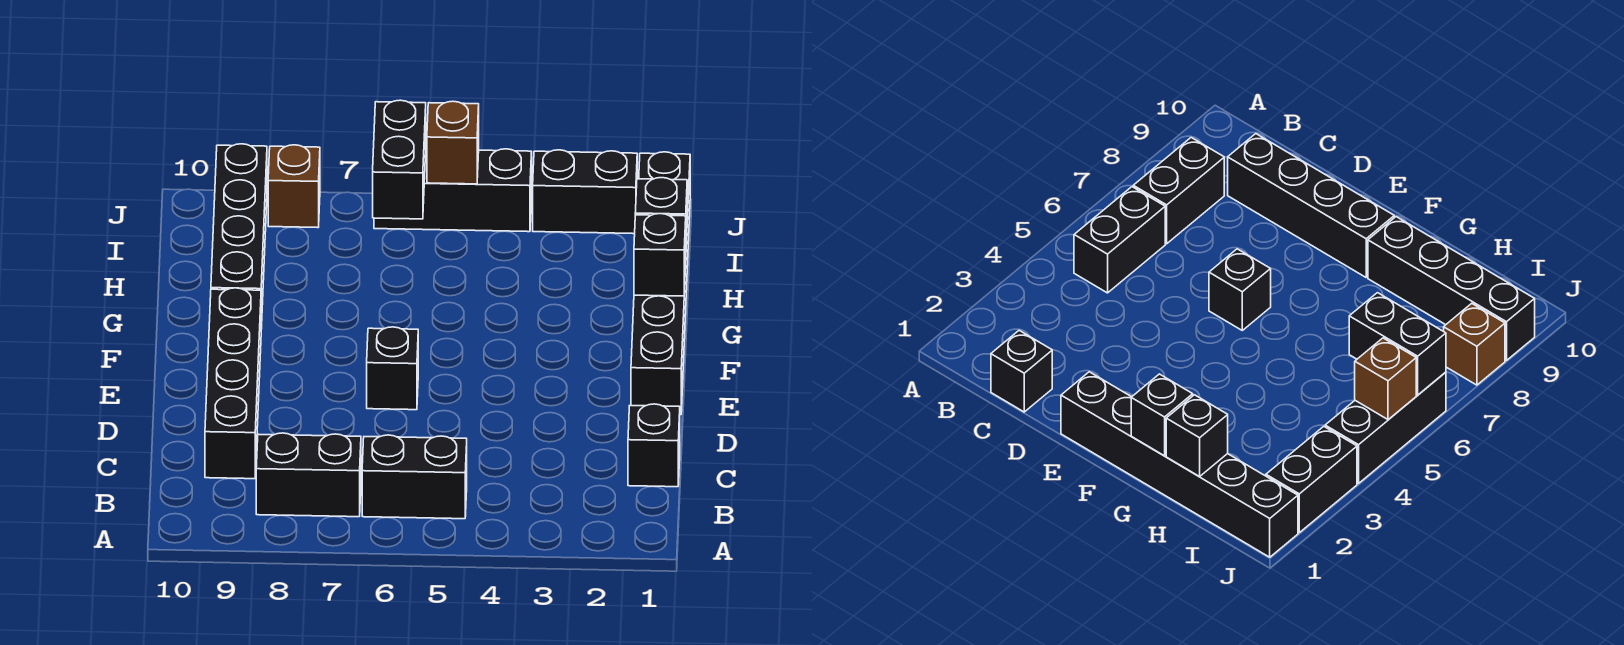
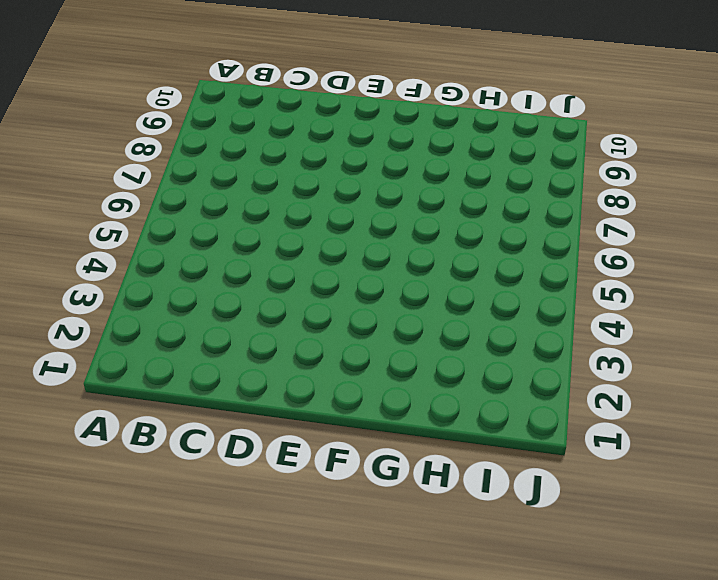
none -> black brick B5:B6 level 1
none -> black brick B7:B8 level 1
none -> black brick C1 level 1

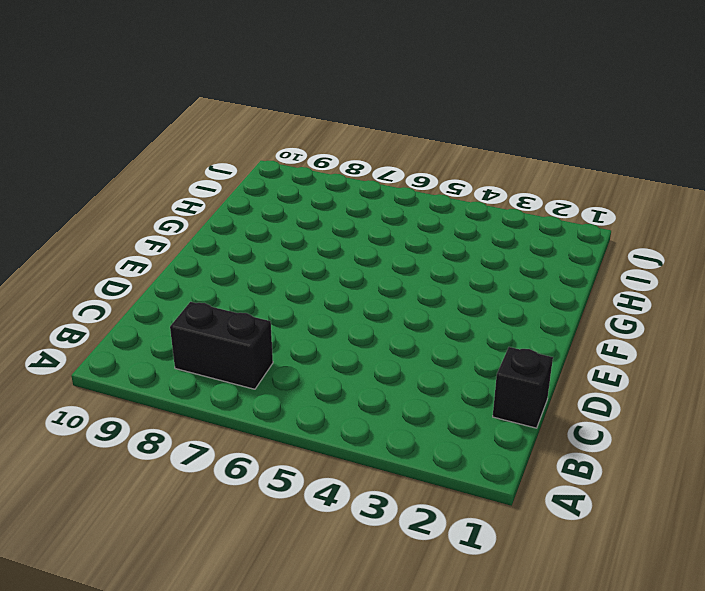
none -> black brick B5:B6 level 1
none -> black brick C9:F9 level 1
none -> black brick E1:J1 level 1

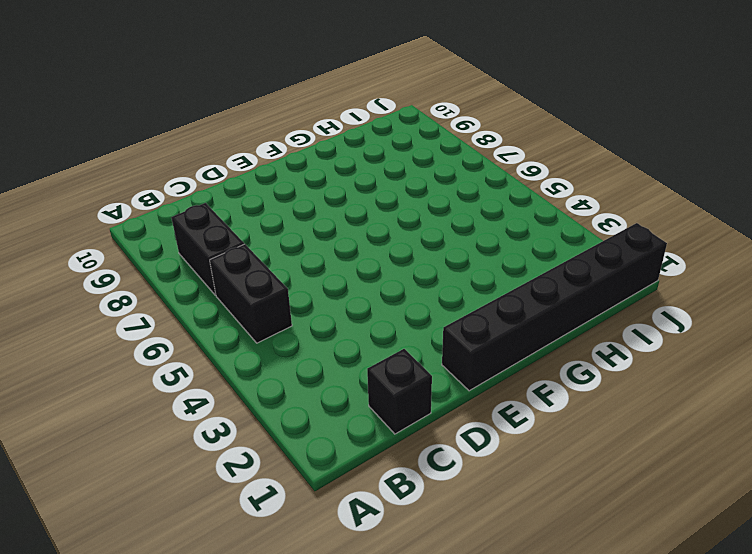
none -> black brick C9:F9 level 1
none -> black brick E6 level 1
none -> black brick G9:J9 level 1

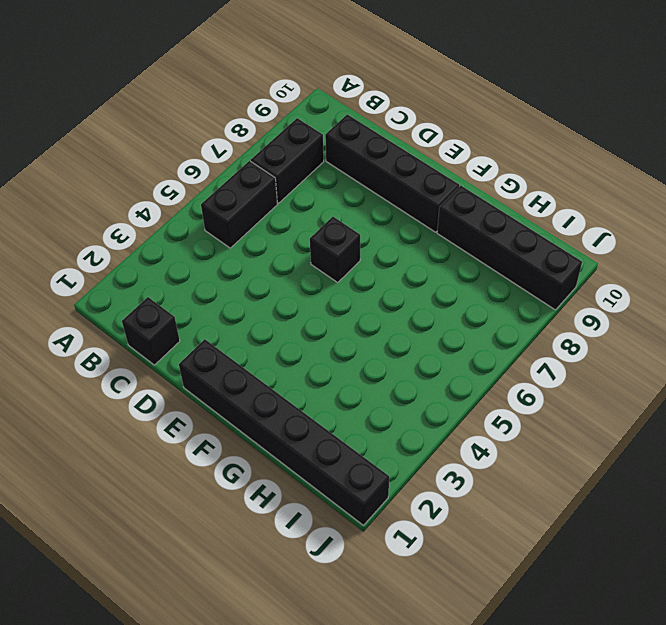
none -> black brick J2:J3 level 1
none -> black brick J4:J6 level 1
none -> brown brick J8 level 1

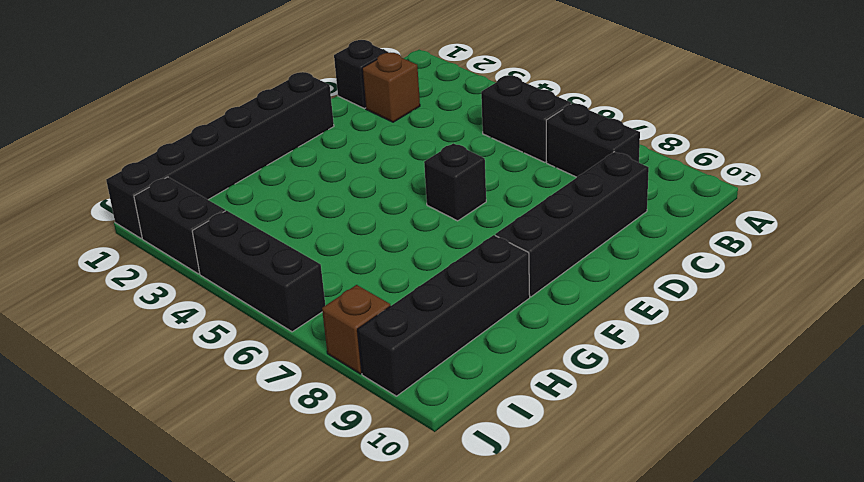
brown brick C2 level 1 -> brown brick J5 level 2
none -> black brick G1 level 2
none -> black brick H1 level 2
none -> black brick I6:J6 level 2

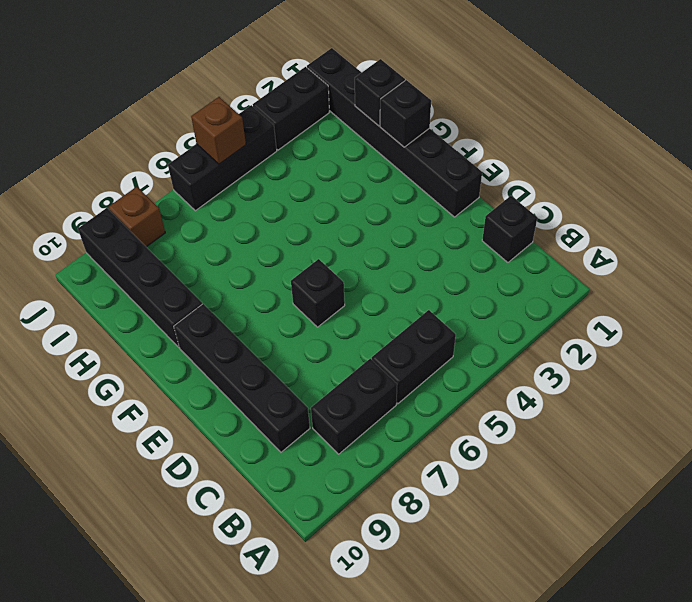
none -> black brick I6:J6 level 2

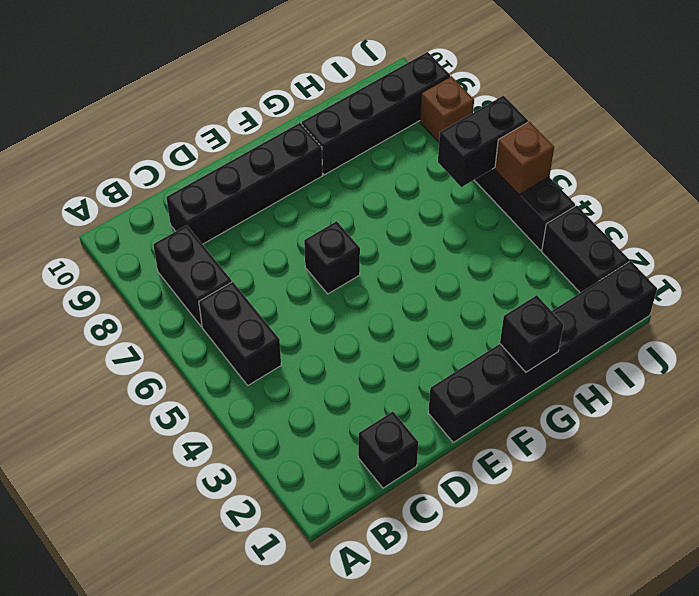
none -> black brick H1 level 2

